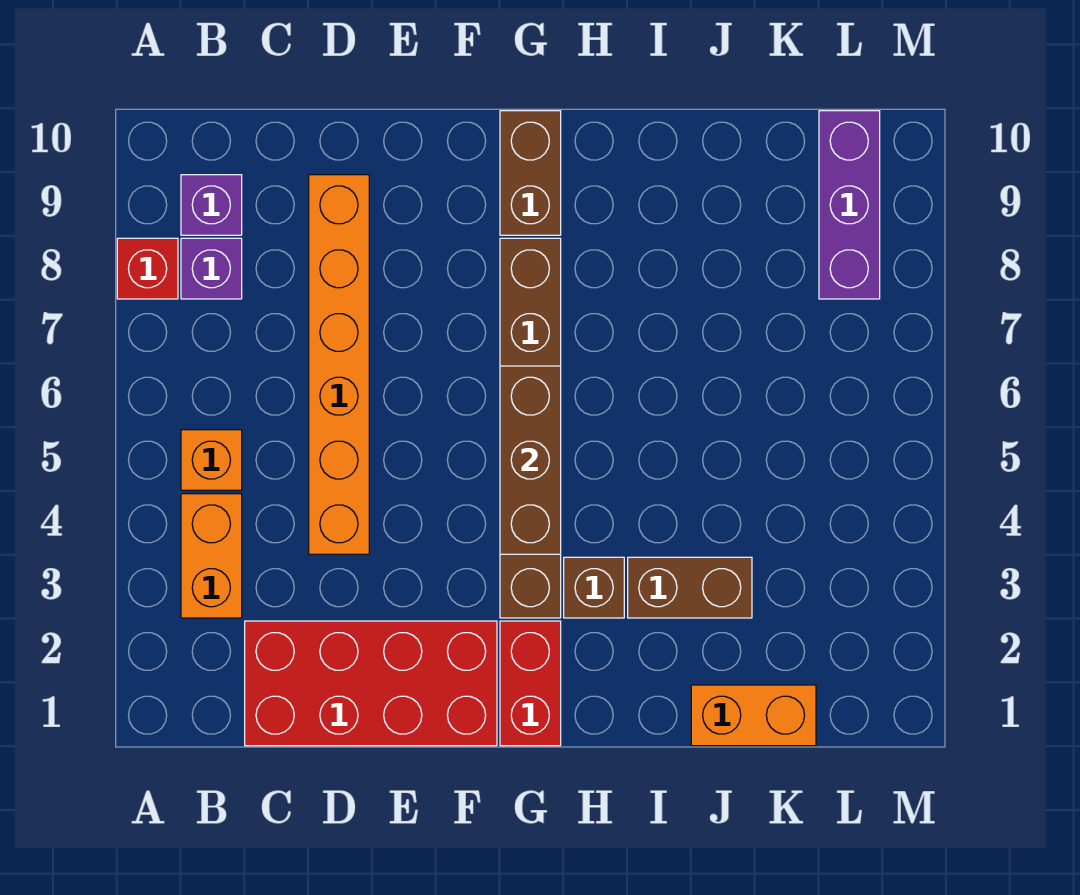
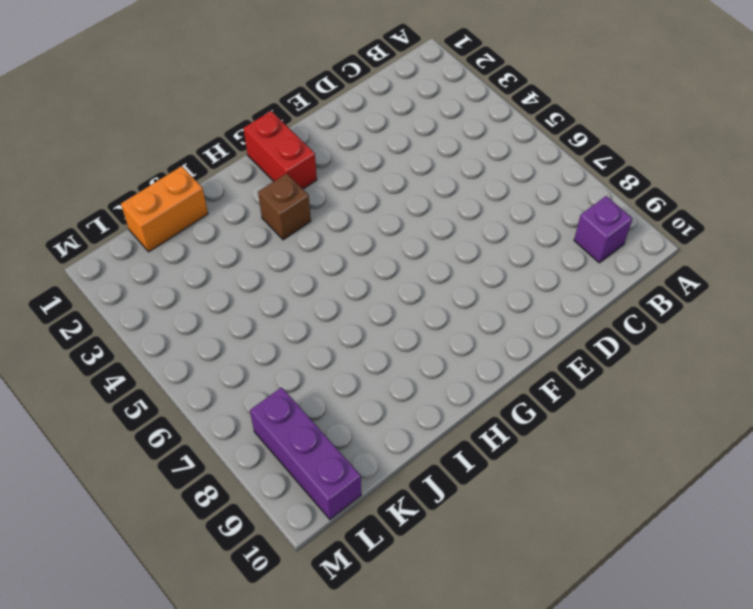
none -> red brick A8 level 1
none -> orange brick B3:B4 level 1
none -> orange brick B5 level 1

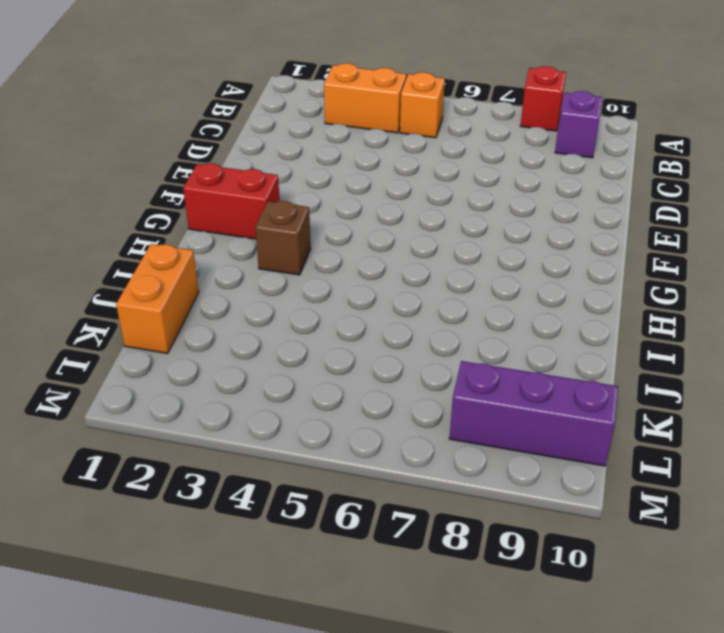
none -> purple brick B8 level 1
none -> red brick C1:F2 level 1
none -> orange brick D4:D9 level 1

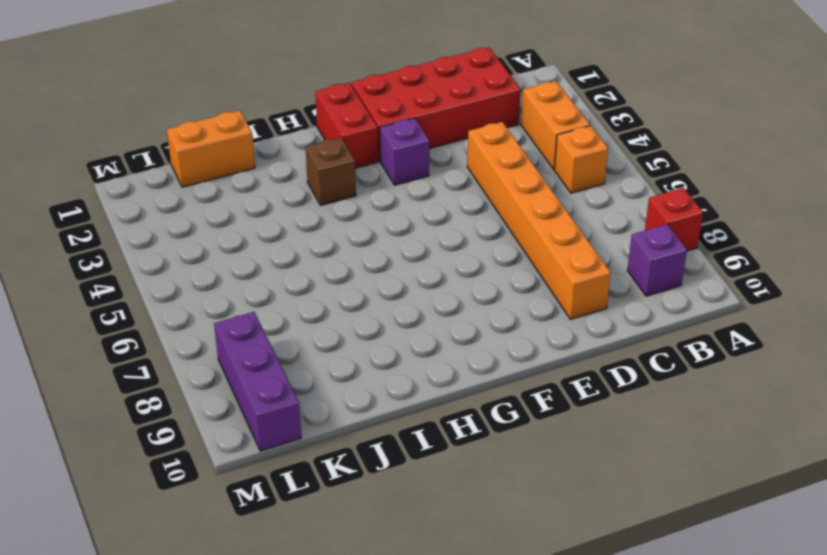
purple brick F3 level 1 -> purple brick B8 level 1
none -> brown brick G3:G8 level 1
none -> brown brick G9:G10 level 1
none -> brown brick I3:J3 level 1

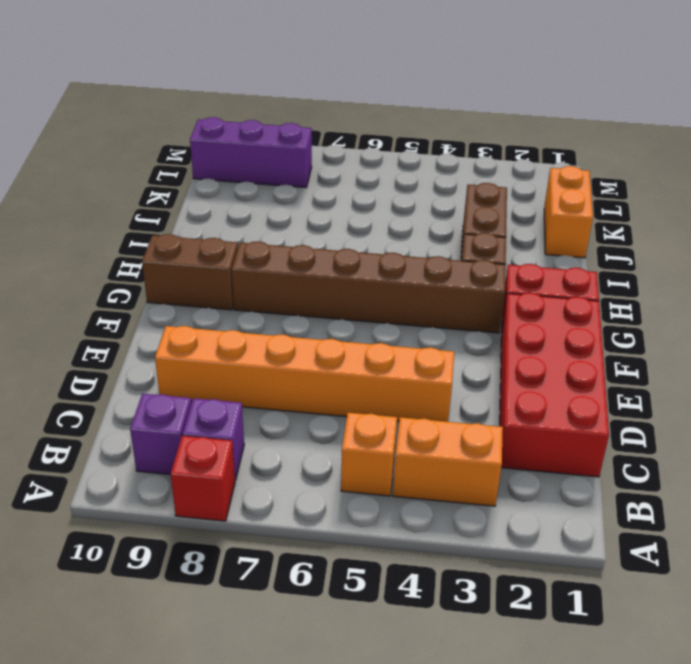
none -> brown brick G4:G6 level 2

